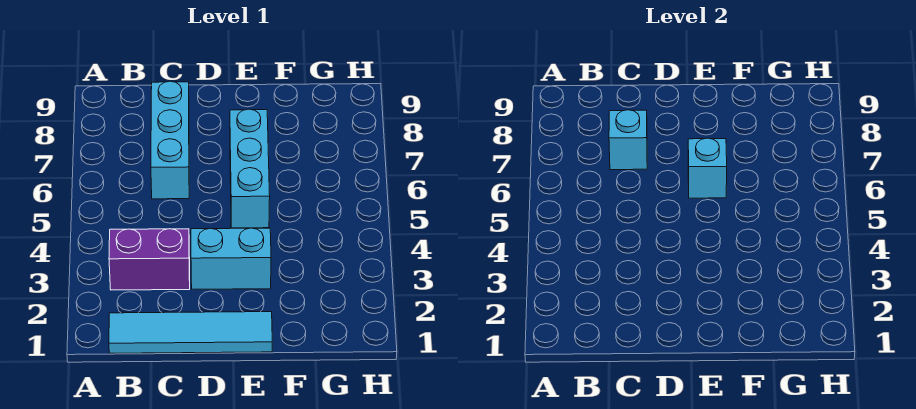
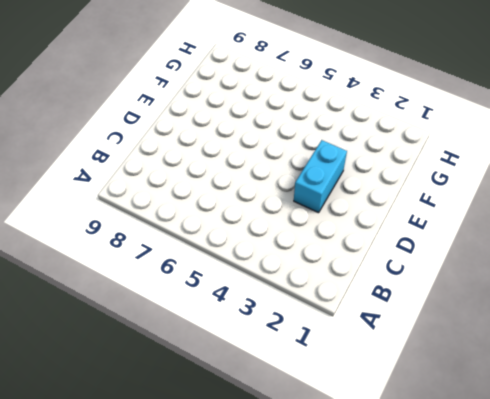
none -> cyan tile B1:E1 level 1
none -> purple brick B3:C3 level 1

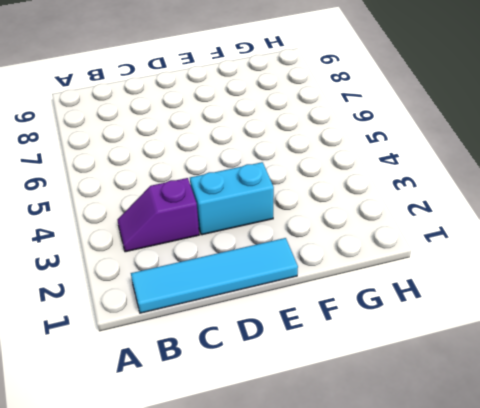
purple slope B3:C3 level 1 top C -> purple brick B3:C3 level 1
none -> cyan brick C6:C8 level 1
none -> cyan brick E5:E7 level 1

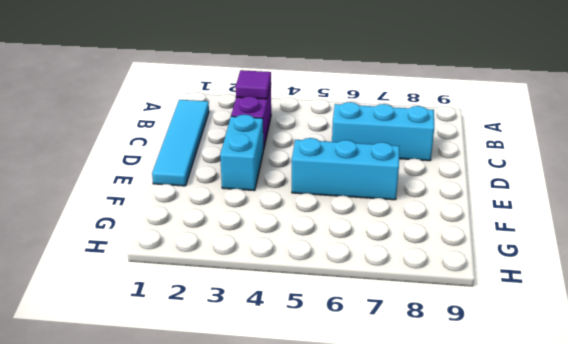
purple tile B3 level 2 -> none
none -> cyan brick C7 level 2
none -> cyan brick E6 level 2

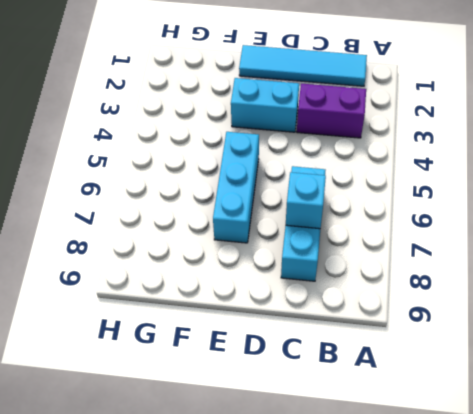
none -> cyan brick E6 level 2

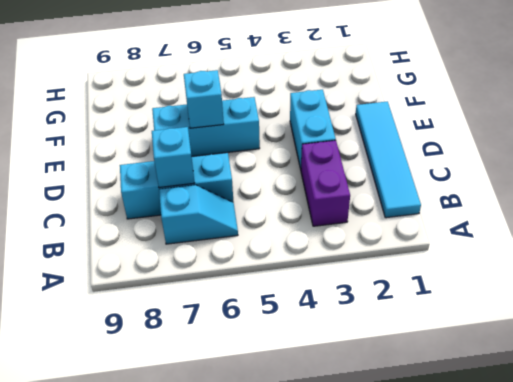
cyan slope B6:B7 level 1 top 7 -> none

